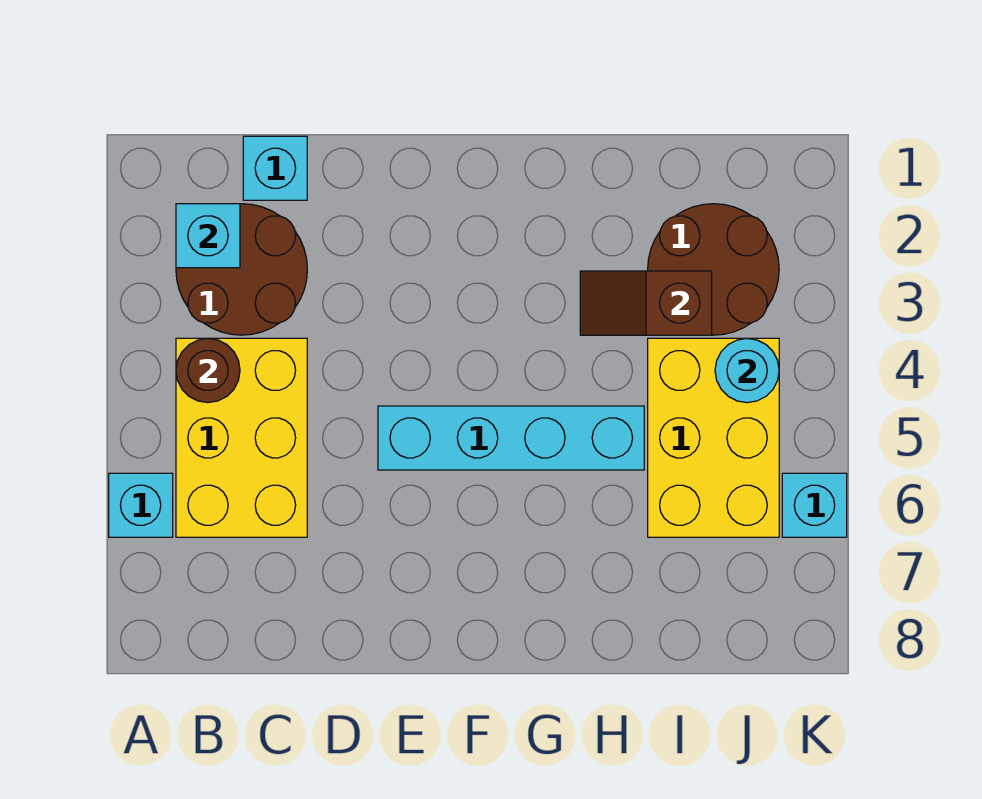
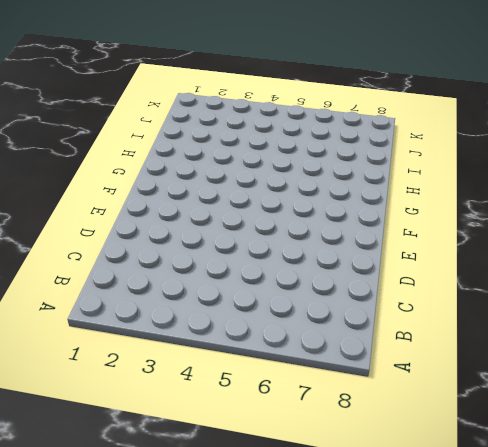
none -> cyan brick A6 level 1
none -> brown round brick B2:C3 level 1
none -> yellow brick B4:C6 level 1

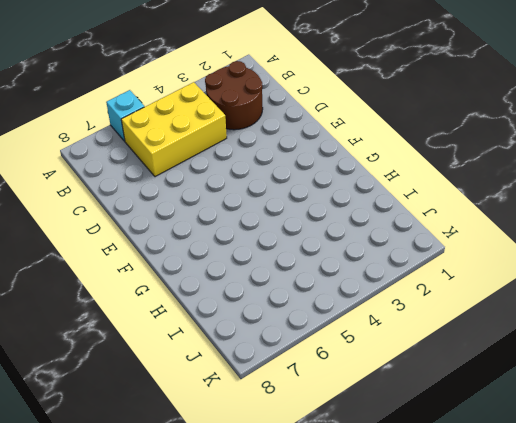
none -> cyan brick C1 level 1
none -> cyan brick E5:H5 level 1
none -> brown round brick I2:J3 level 1

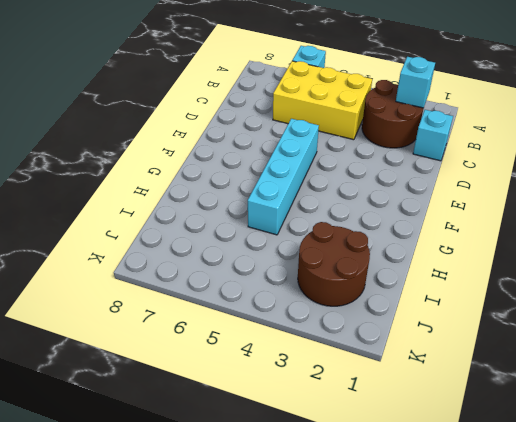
none -> yellow brick I4:J6 level 1
none -> cyan brick K6 level 1
none -> brown round brick B4 level 2

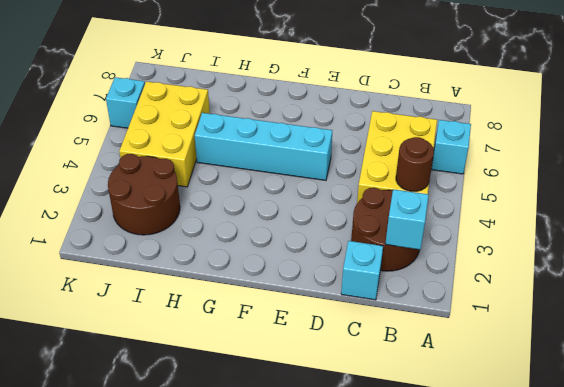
none -> brown slope H3:I3 level 2 top I
none -> cyan round brick J4 level 2

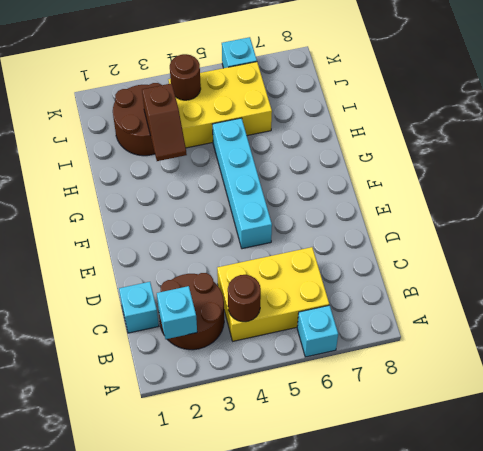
brown round brick J4 level 2 -> cyan round brick J4 level 2

